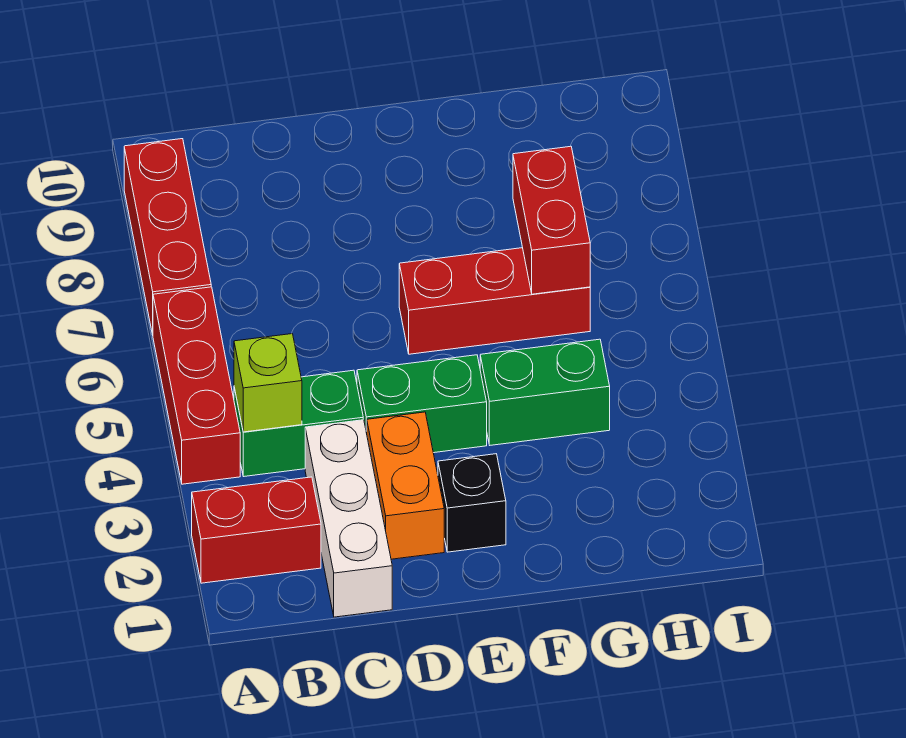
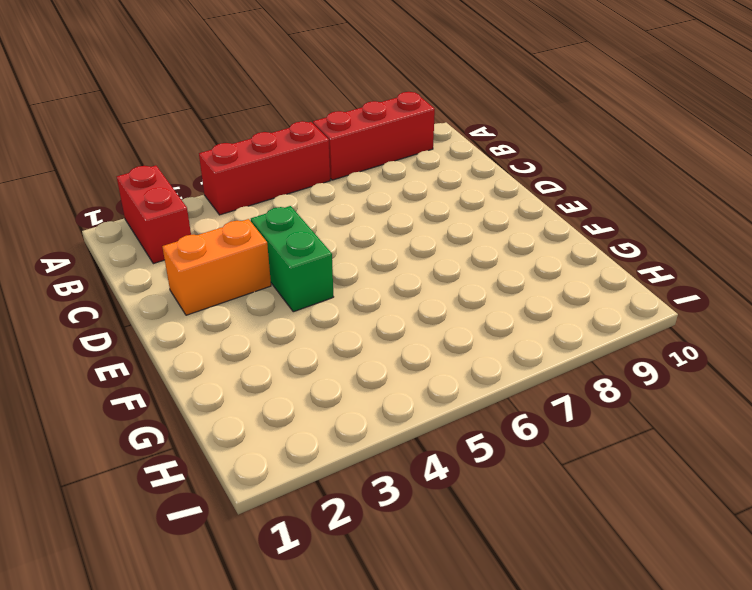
none -> green brick B4:C4 level 1
none -> white brick C1:C3 level 1
none -> black brick E2 level 1

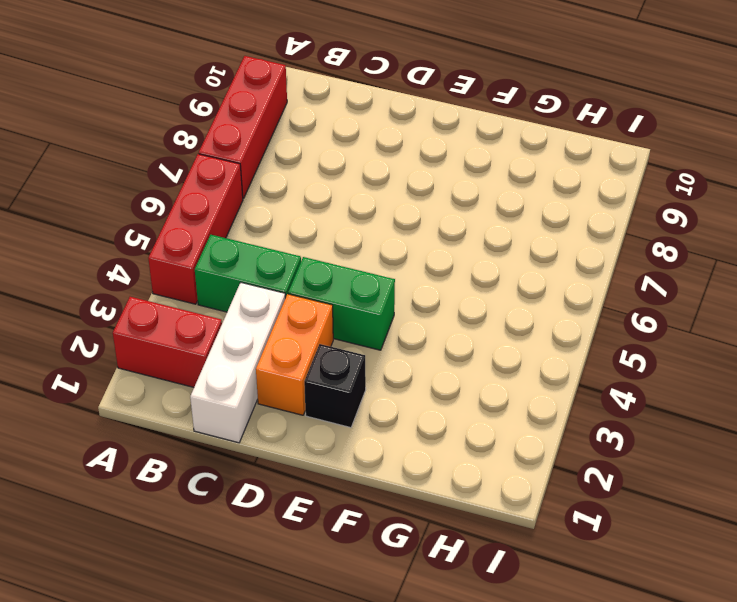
none -> red brick E6:G6 level 1
none -> green brick F4:G4 level 1
none -> lime brick B4 level 2

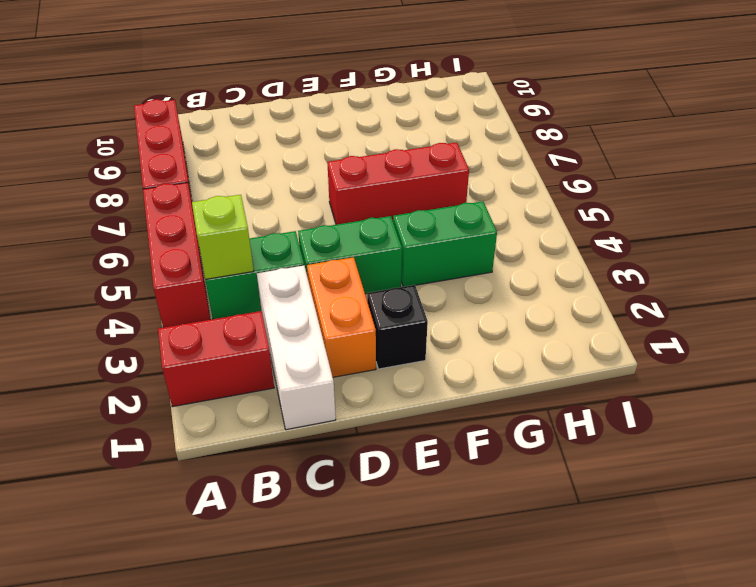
none -> red brick G6:G7 level 2

